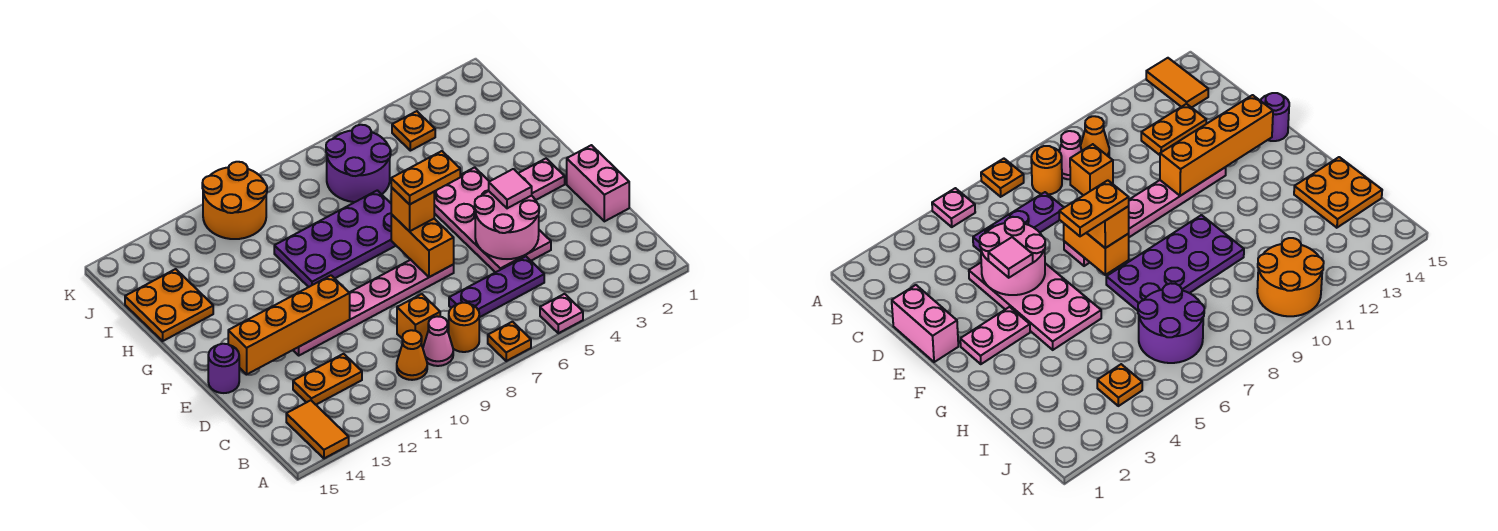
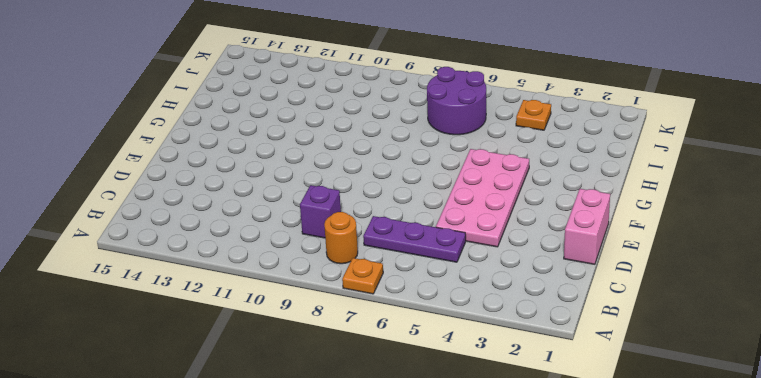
purple brick C9 level 1 -> orange brick C9 level 1
none -> pink plate A5 level 1
none -> orange tile A14:B14 level 1
none -> pink cone B9 level 1

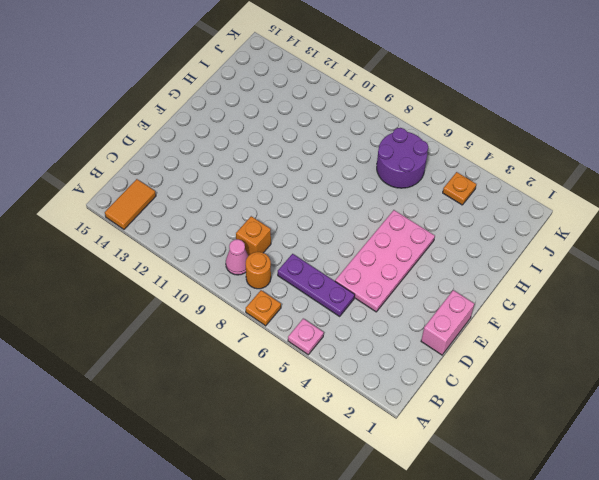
none -> orange cone B10 level 1
none -> orange plate C12:C13 level 1
none -> pink plate E7:E12 level 1

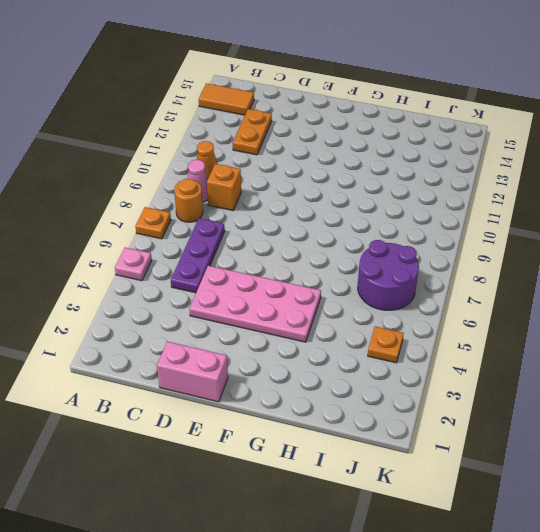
none -> pink plate E7:E12 level 1
none -> purple round brick E15 level 1
none -> pink plate F2:F3 level 1

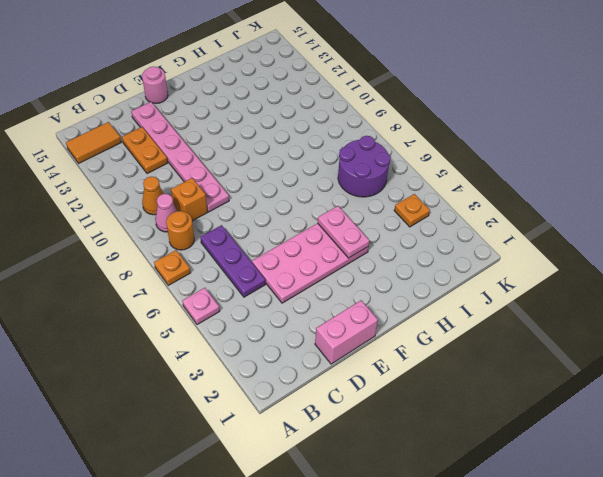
pink plate D9:D14 level 1 -> pink plate E7:E12 level 1
pink round brick E15 level 1 -> purple round brick E15 level 1
pink plate G4:G5 level 2 -> pink plate F2:F3 level 1
none -> purple plate G7:H10 level 1
none -> orange plate H14:I15 level 1
none -> orange round brick J10:K11 level 1

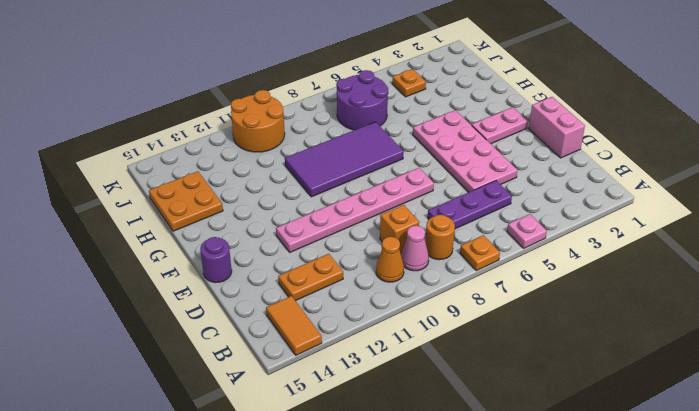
purple tile G7:H10 level 1 -> purple plate G7:H10 level 1
none -> pink round brick D4:E5 level 2
none -> orange brick E7:F7 level 2
none -> orange brick E11:E14 level 2

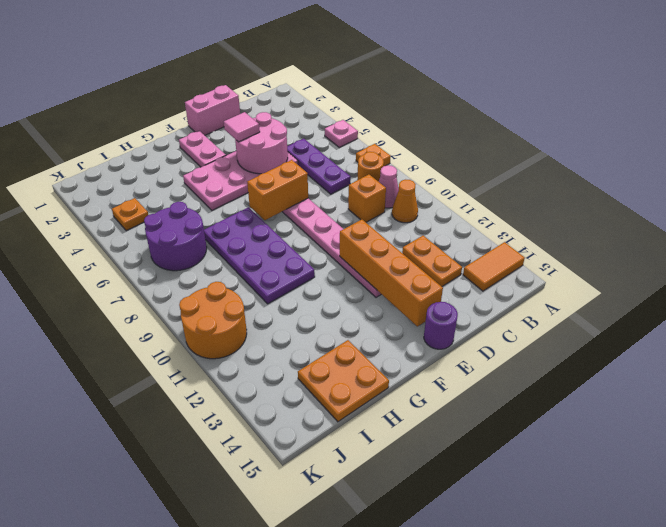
none -> orange brick F7 level 3
none -> orange plate F6:F7 level 4

